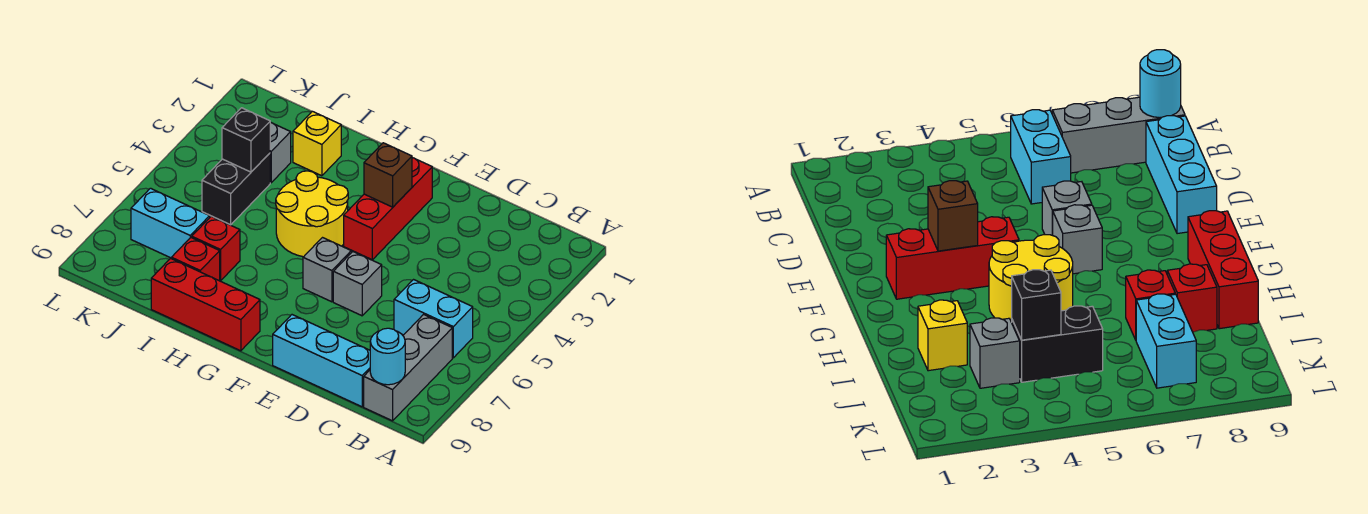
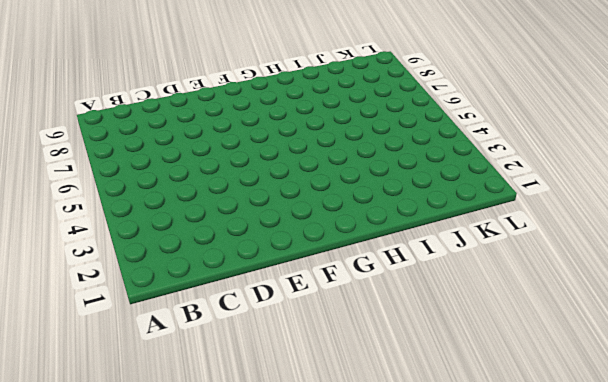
none -> cyan brick B6:C6 level 1
none -> grey brick B7:B9 level 1
none -> cyan brick C9:E9 level 1

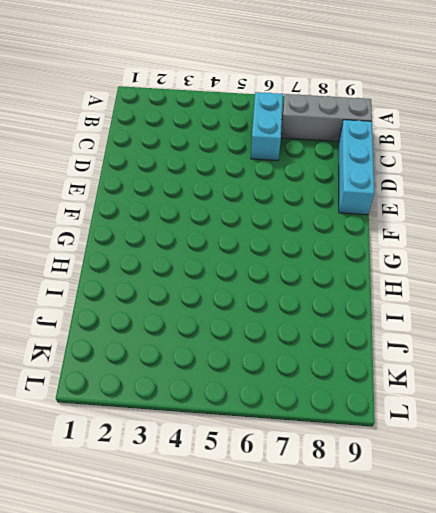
none -> grey brick E6 level 1
none -> red brick F2:F4 level 1
none -> grey brick F6 level 1

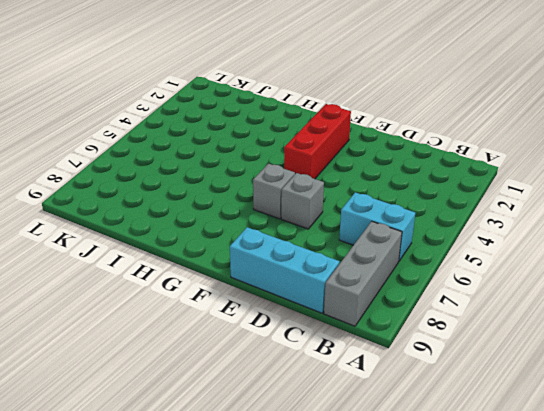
none -> yellow round brick G4:H5 level 1
none -> red brick G9:I9 level 1
none -> yellow brick I2 level 1

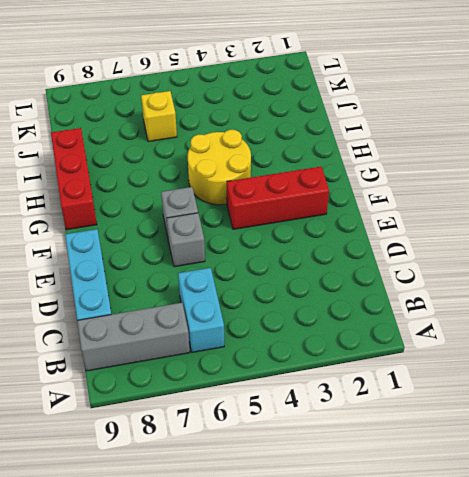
yellow brick J6 level 1 -> yellow brick I2 level 1
none -> red brick I7 level 1
none -> red brick I8 level 1
none -> grey brick J3 level 1

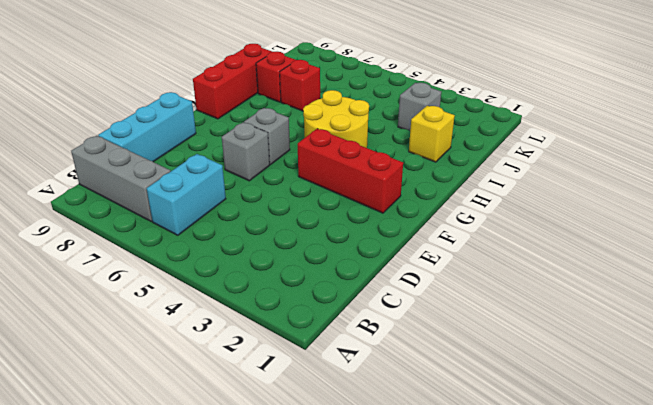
none -> black brick J4:J5 level 1
none -> cyan brick J7:K7 level 1
none -> cyan round brick B9 level 2

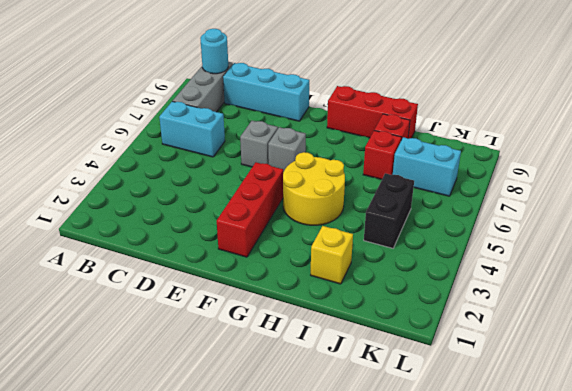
none -> grey brick J3 level 1
none -> brown brick F3 level 2
none -> black brick J4 level 2

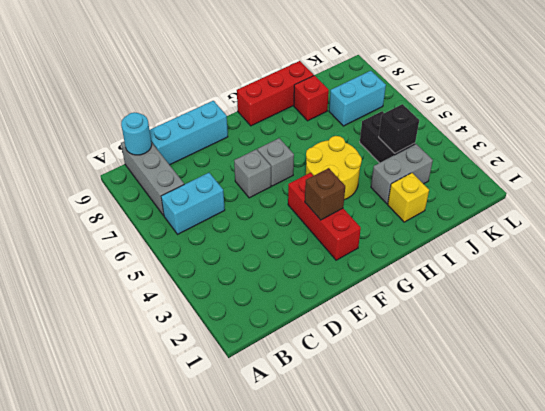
grey brick I3:J3 level 1 -> grey brick J3 level 1
none -> red brick I7 level 1

